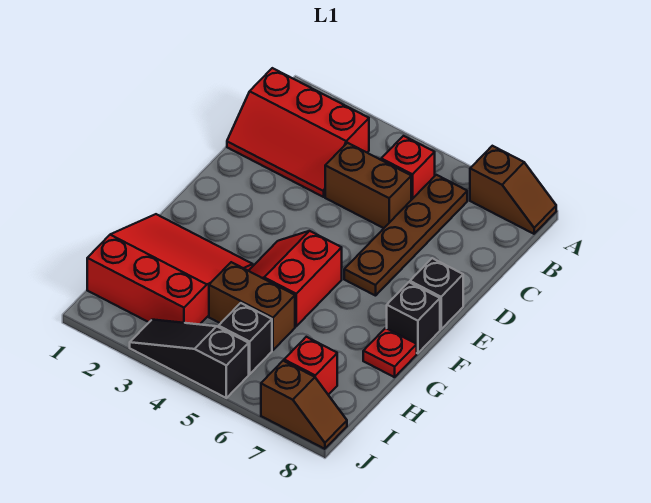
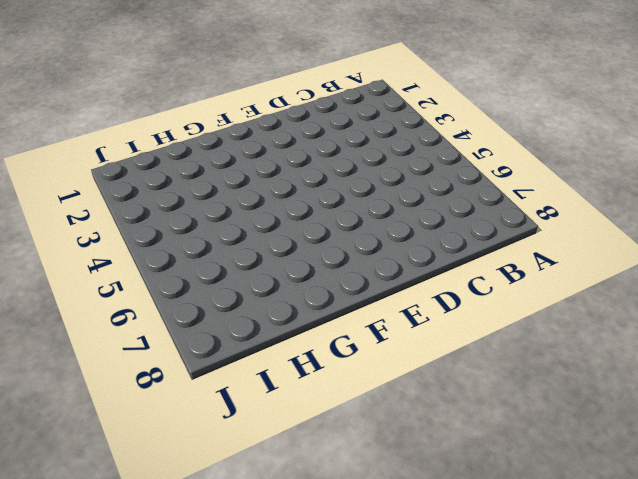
none -> brown slope A7:A8 level 1 top 7
none -> red slope B1:C3 level 1 top B
none -> red brick B5 level 1

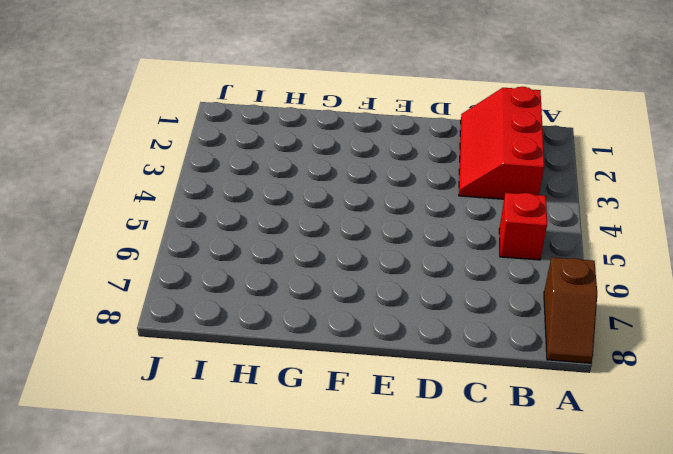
none -> brown plate B6:E6 level 1
none -> brown brick C4:C5 level 1
none -> black brick E8 level 1

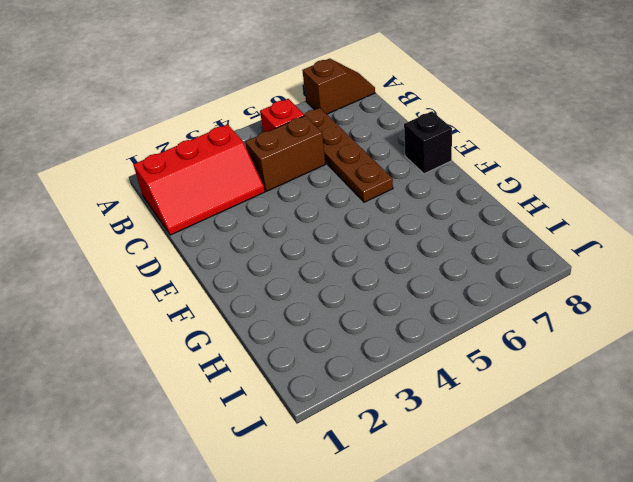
none -> red slope F4:G5 level 1 top 5
none -> black brick F8 level 1
none -> red slope G1:I3 level 1 top I

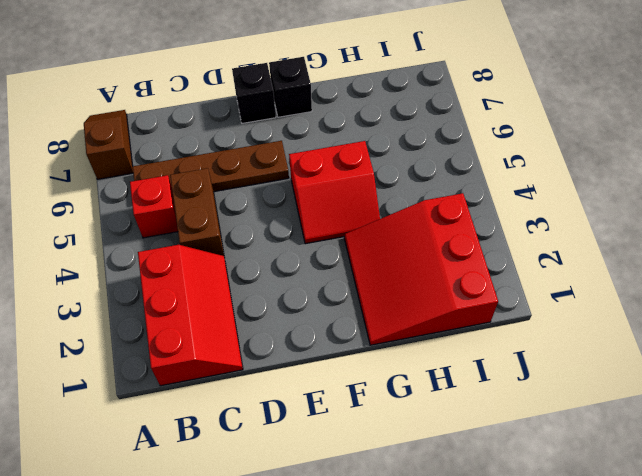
none -> red plate G8 level 1
none -> brown brick H4:H5 level 1
none -> black brick I5 level 1

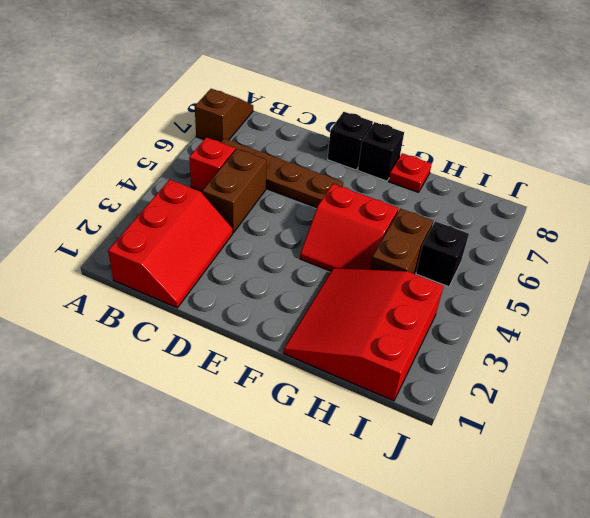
none -> red brick I7 level 1
none -> black slope J3:J5 level 1 top 5
none -> brown slope J7:J8 level 1 top 7

